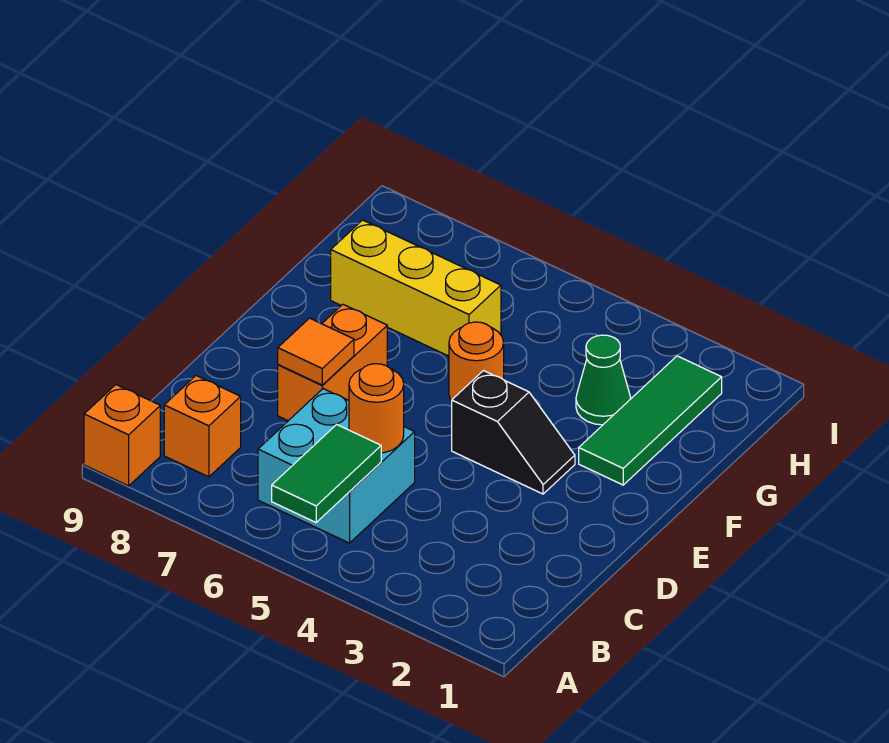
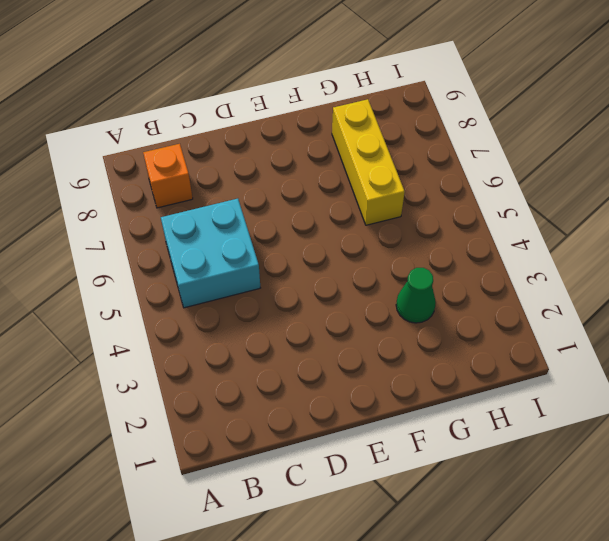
none -> orange brick A9 level 1
none -> orange brick D7:E7 level 1
none -> black slope E3:E4 level 1 top 4

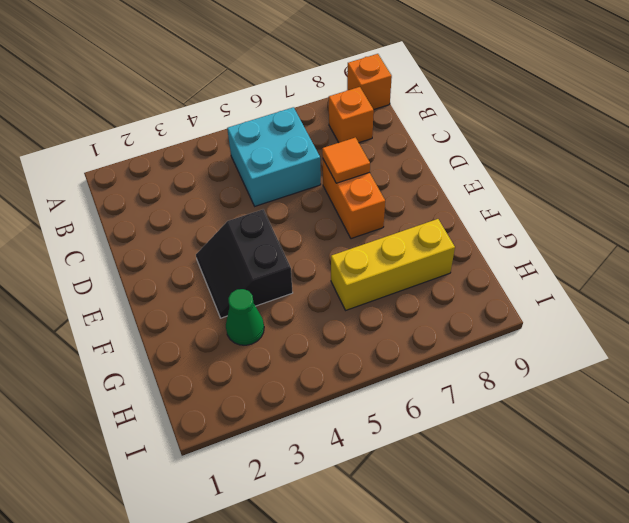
black slope E3:F4 level 1 top 4 -> black slope E3:E4 level 1 top 4
none -> green tile F2:H2 level 1
none -> orange round brick F5 level 1
none -> green tile A5:B5 level 2

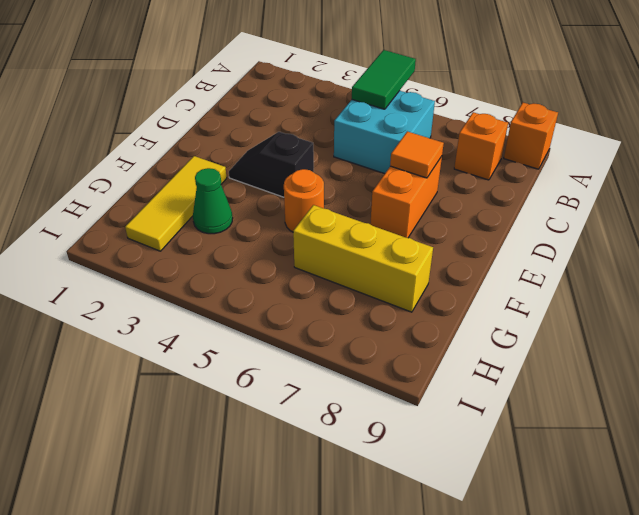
yellow tile F2:H2 level 1 -> green tile F2:H2 level 1
none -> orange round brick C5 level 2

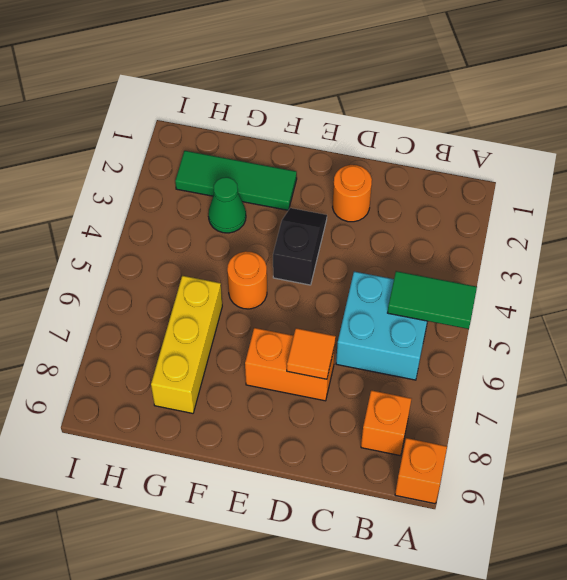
orange round brick D2 level 1 -> orange round brick C5 level 2

